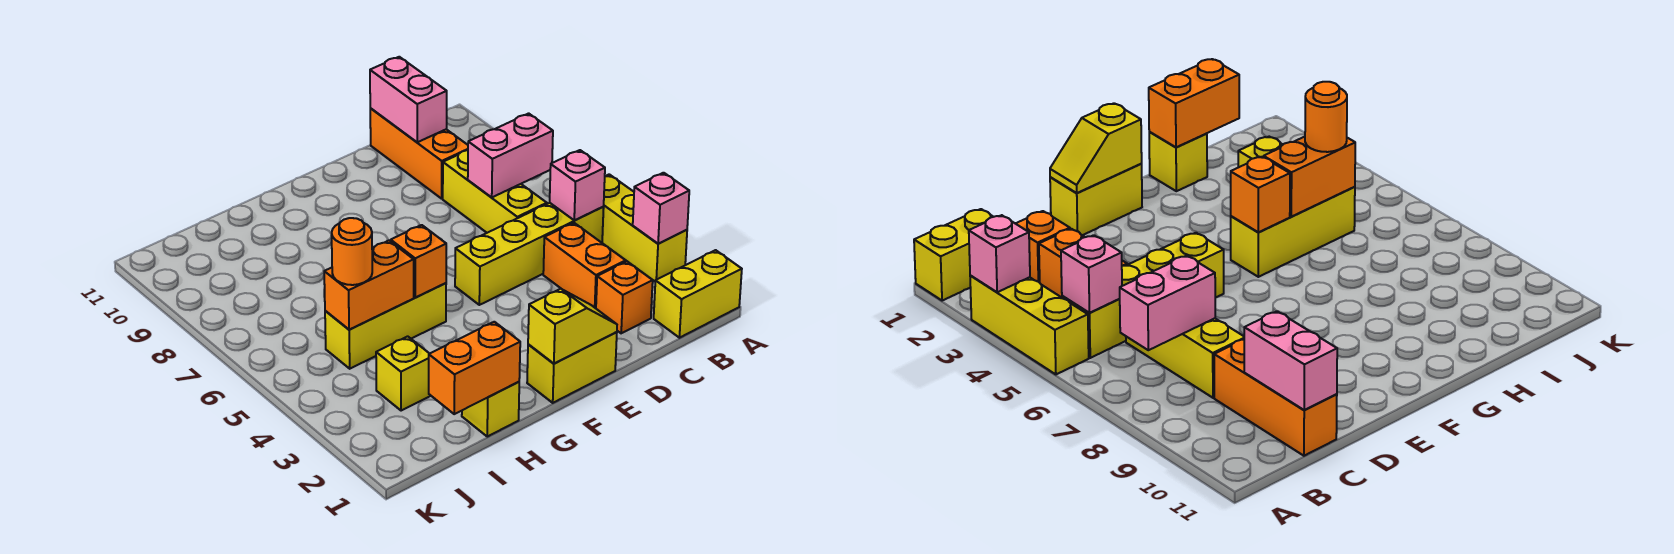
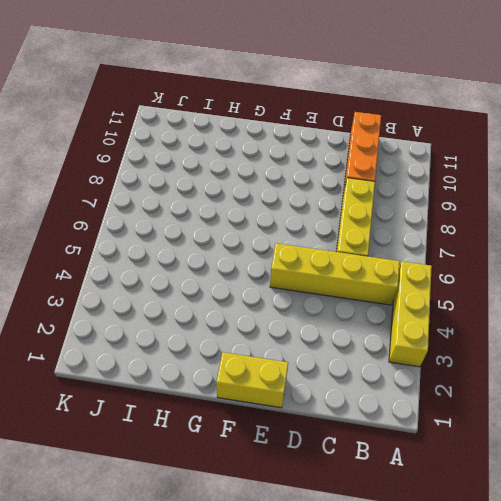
none -> yellow brick A1:B1 level 1
none -> orange brick C2 level 1
none -> orange brick C3:C4 level 1

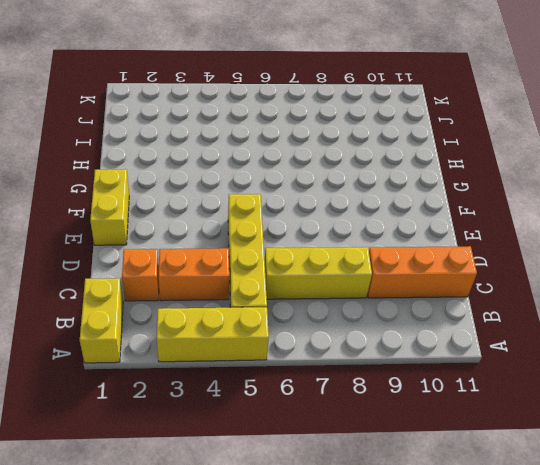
none -> yellow brick G5:I5 level 1
none -> yellow brick H1 level 1
none -> yellow brick I3 level 1

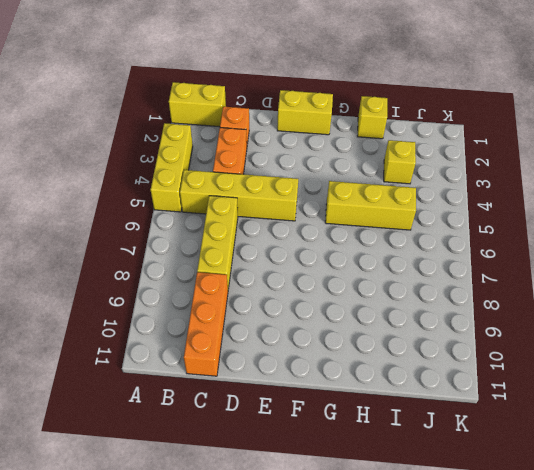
none -> pink brick A3 level 2
none -> pink brick B5 level 2
none -> pink brick B7:C7 level 2

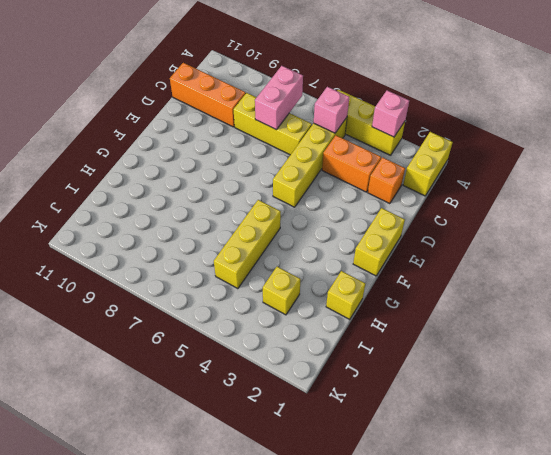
none -> pink brick C10:C11 level 2
none -> yellow slope E1:F1 level 2 top F
none -> orange brick G5 level 2

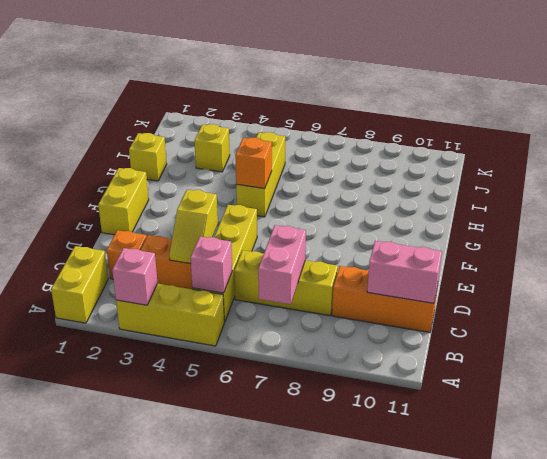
yellow slope C4:D4 level 2 top D -> yellow slope E1:F1 level 2 top F
none -> orange brick H1:I1 level 2
none -> orange brick H5:I5 level 2
none -> orange round brick I5 level 3

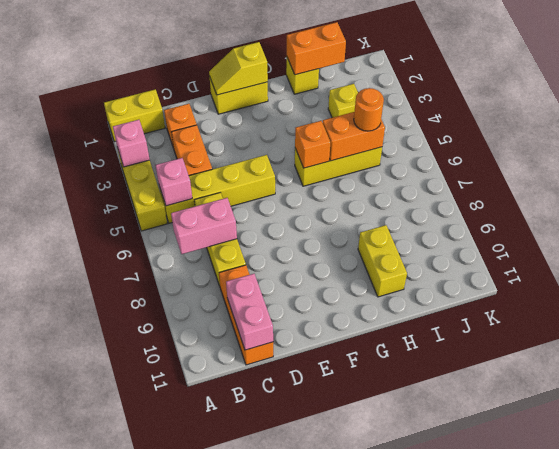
yellow brick H9:H10 level 1 -> none

